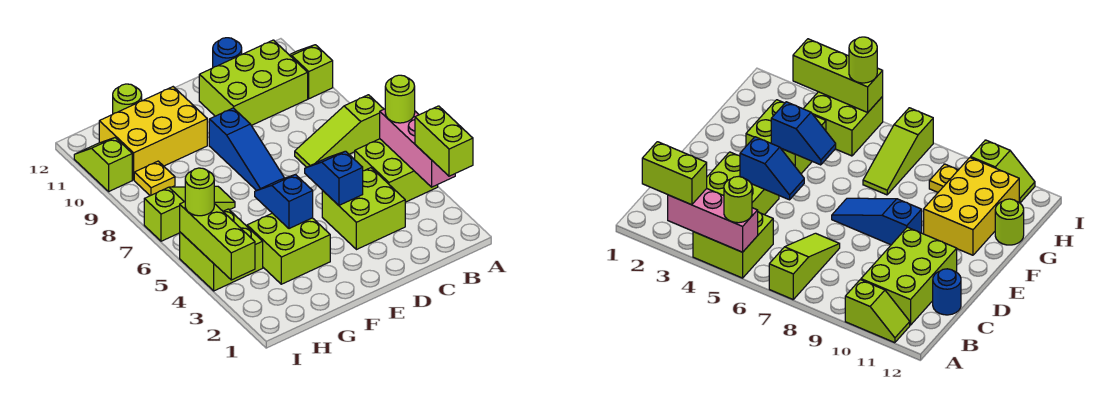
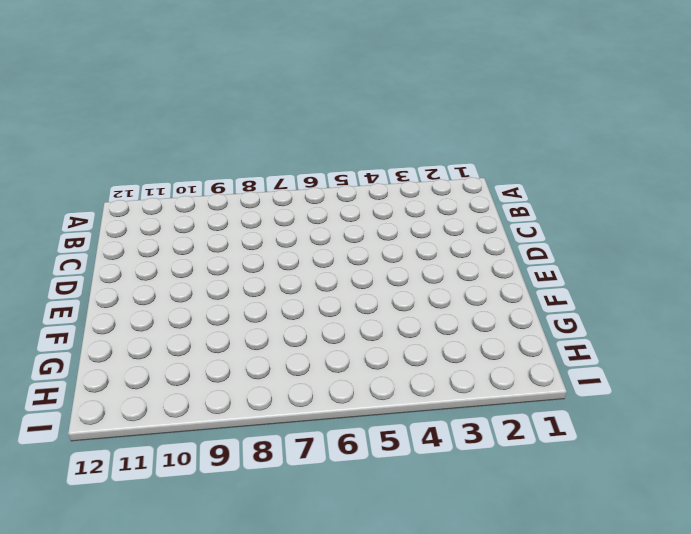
none -> lime brick A4:B5 level 1
none -> lime slope A7:C7 level 1 top A
none -> lime slope A10:A11 level 1 top 10

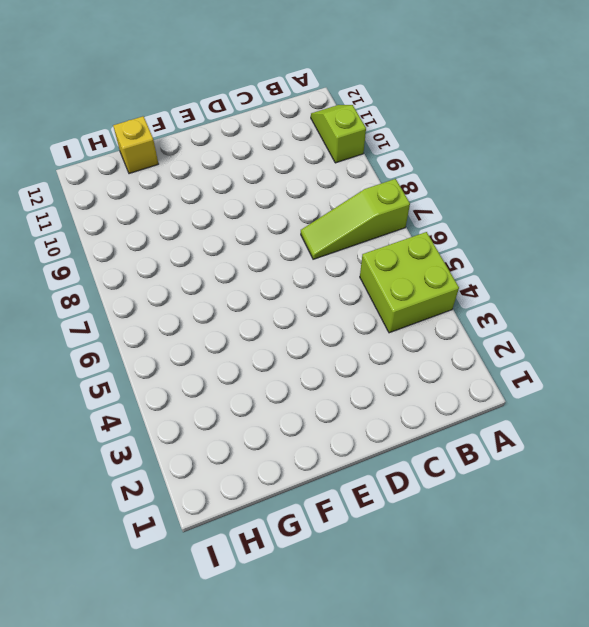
yellow brick G12 level 1 -> lime round brick G12 level 1
none -> lime brick B10:D11 level 1
none -> lime brick C3:D4 level 1
none -> blue round brick C12 level 1

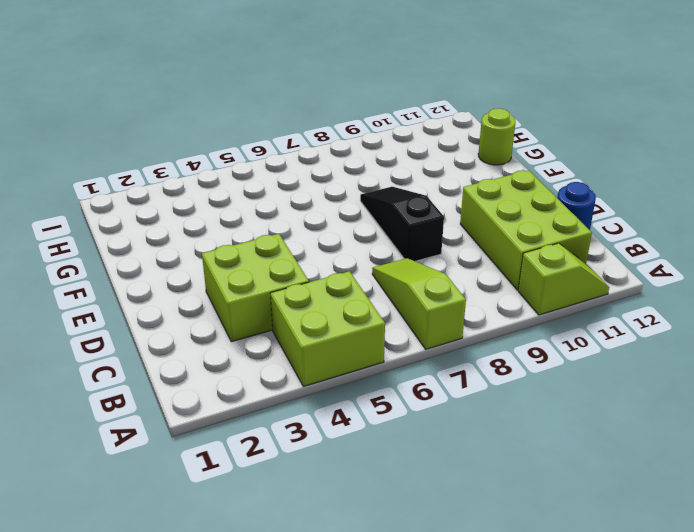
black slope D8:F8 level 1 top D -> blue slope E7:E9 level 1 top 9
none -> lime brick F3:G4 level 1
none -> yellow brick F10:H11 level 1
none -> lime slope G7:I7 level 1 top I

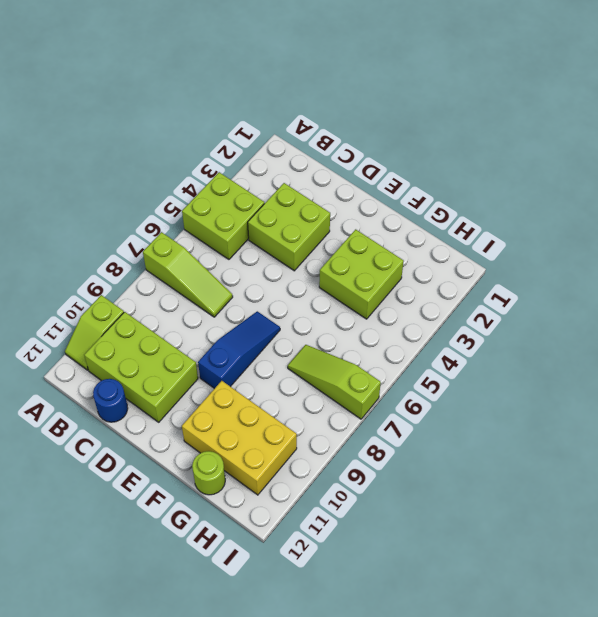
none -> lime brick H4:I5 level 1
none -> yellow plate H9 level 1
none -> lime slope I10:I11 level 1 top 10

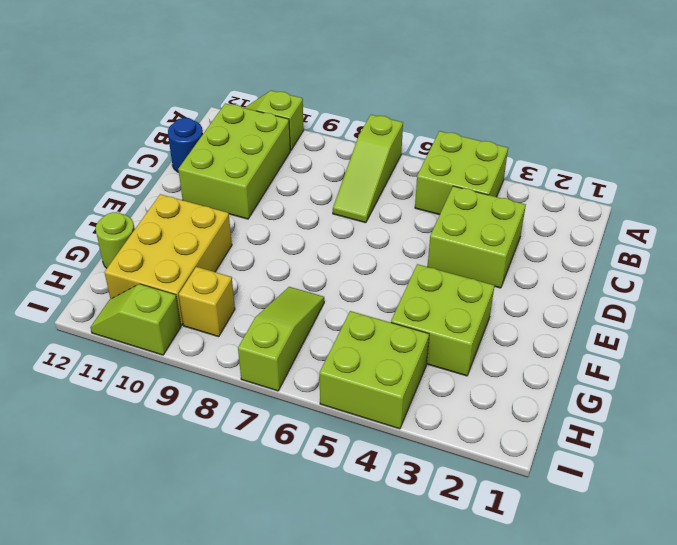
yellow brick H9 level 1 -> yellow plate H9 level 1
none -> blue slope E7:E9 level 1 top 9
none -> pink brick A3:A5 level 2
none -> blue slope D4:D5 level 2 top 4

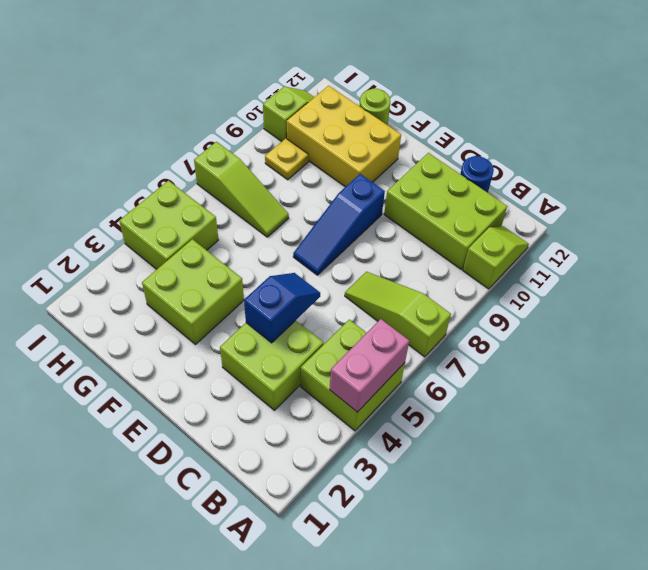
pink brick A4:A5 level 2 -> pink brick A3:A5 level 2
none -> blue slope F4:F5 level 2 top 4
none -> lime brick I3:I5 level 2
none -> lime brick A2:A3 level 3

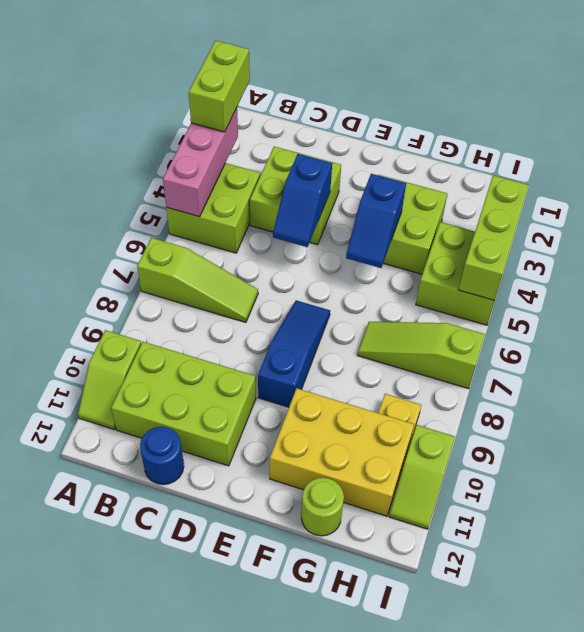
none -> lime round brick A5 level 3
none -> lime round brick I5 level 3

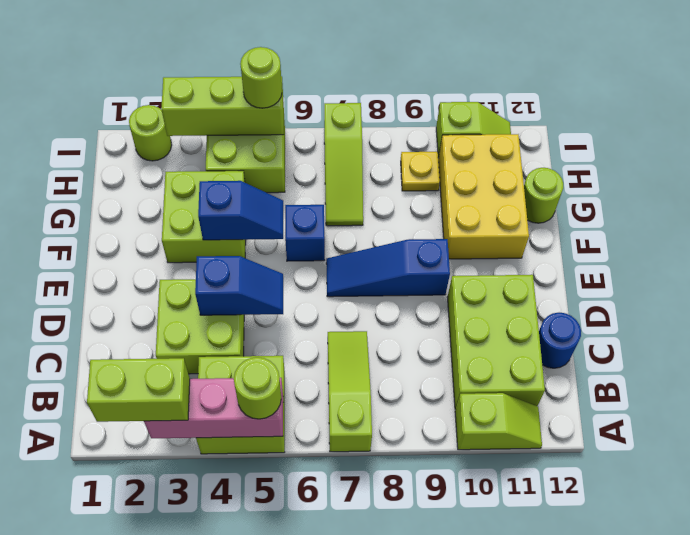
blue brick F6 level 1 -> none
lime round brick I2 level 1 -> none

